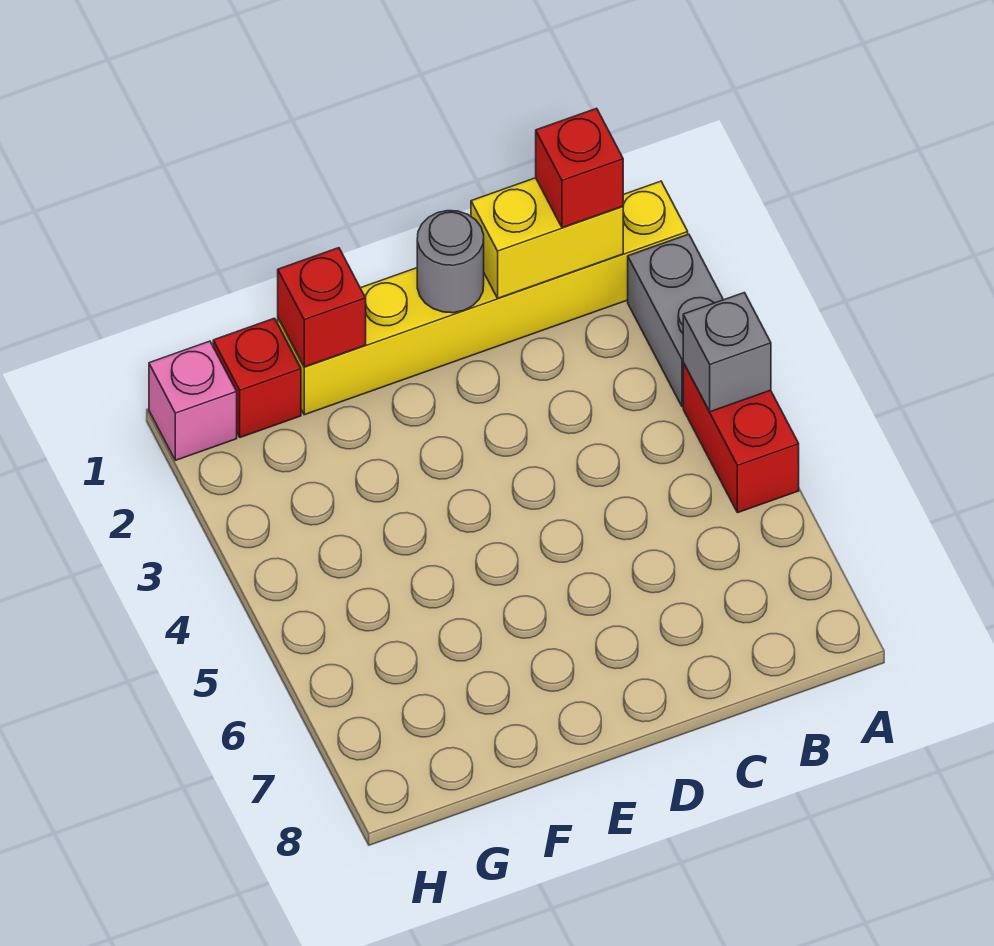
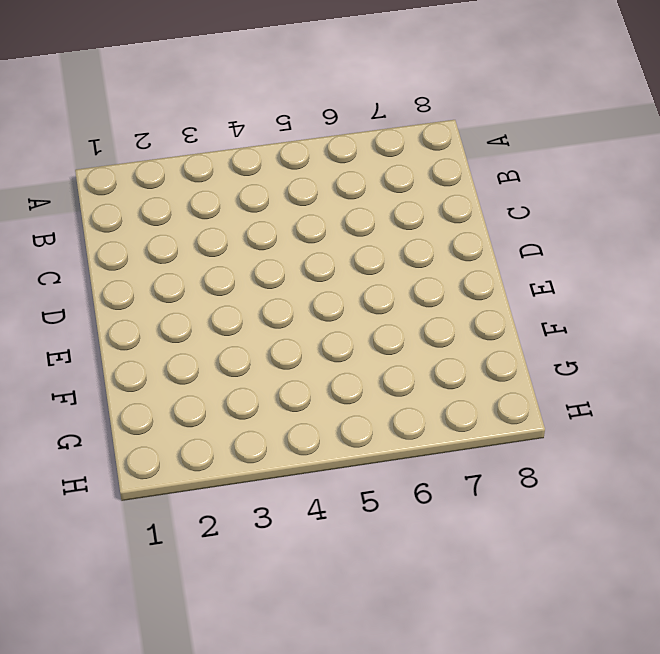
none -> yellow brick A1:F1 level 1
none -> grey brick A2:A3 level 1

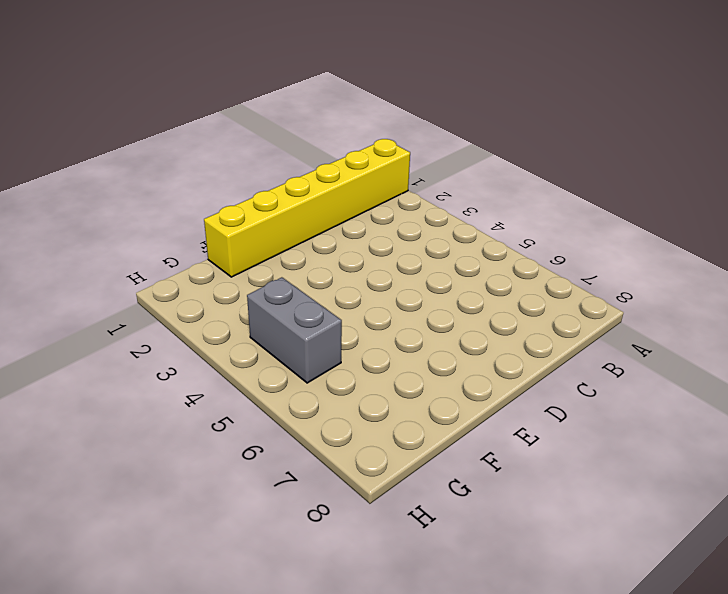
grey brick G4:G5 level 1 -> grey brick A2:A3 level 1
none -> red brick A4:A5 level 1
none -> red brick G1 level 1

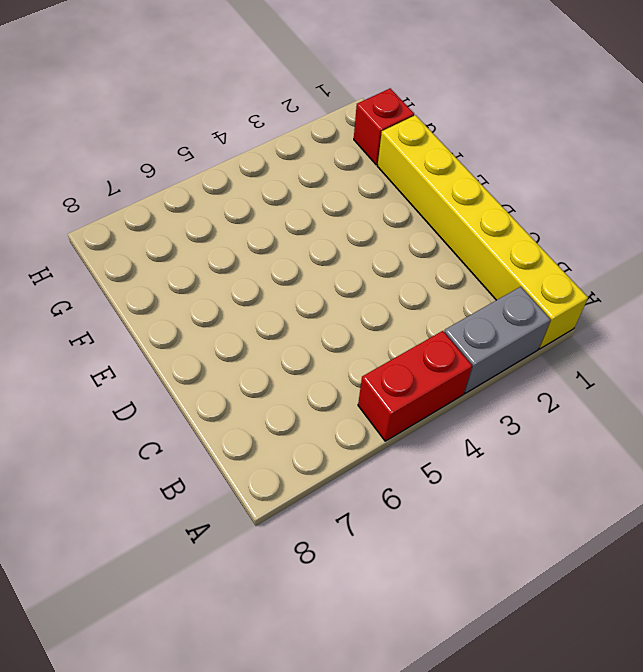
none -> pink brick H1 level 1
none -> grey brick A4 level 2

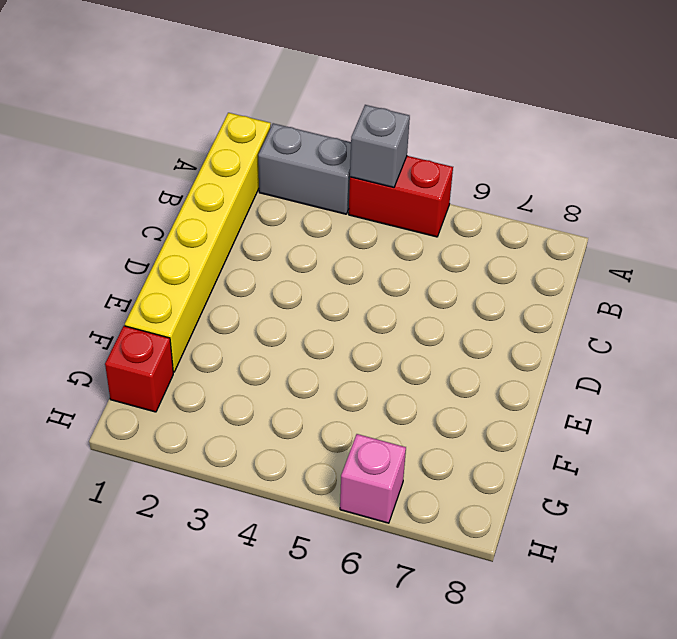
pink brick H6 level 1 -> pink brick H1 level 1
none -> yellow brick B1:C1 level 2
none -> grey round brick D1 level 2

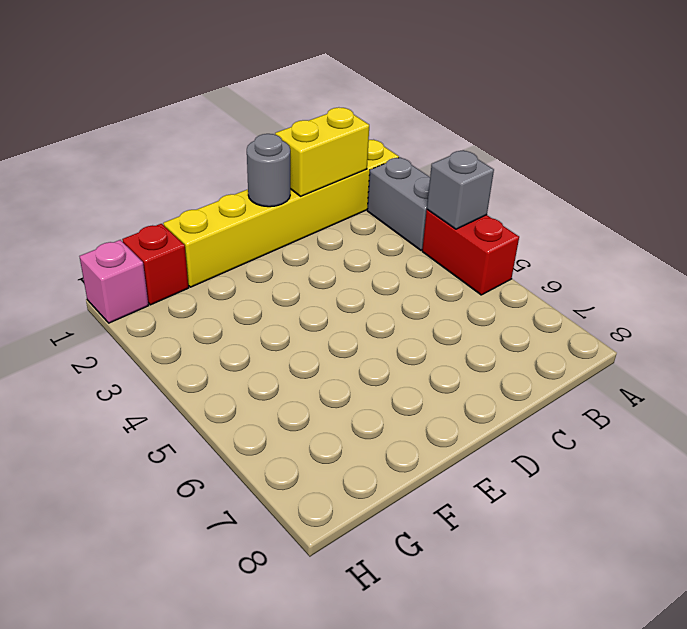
none -> red brick F1 level 2
none -> red brick B1 level 3

